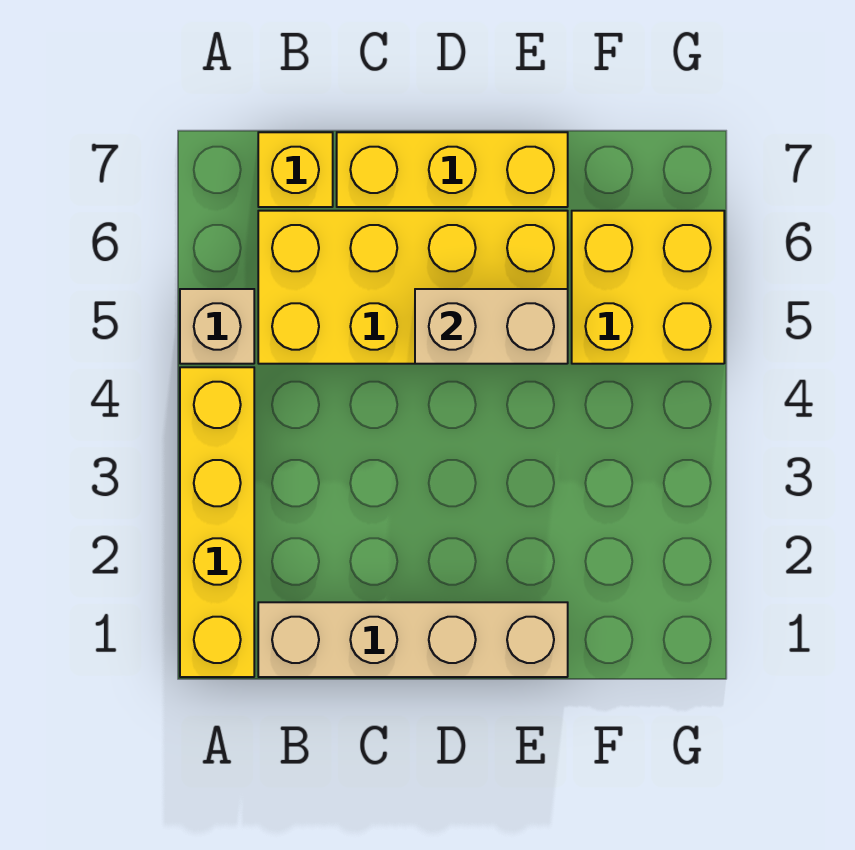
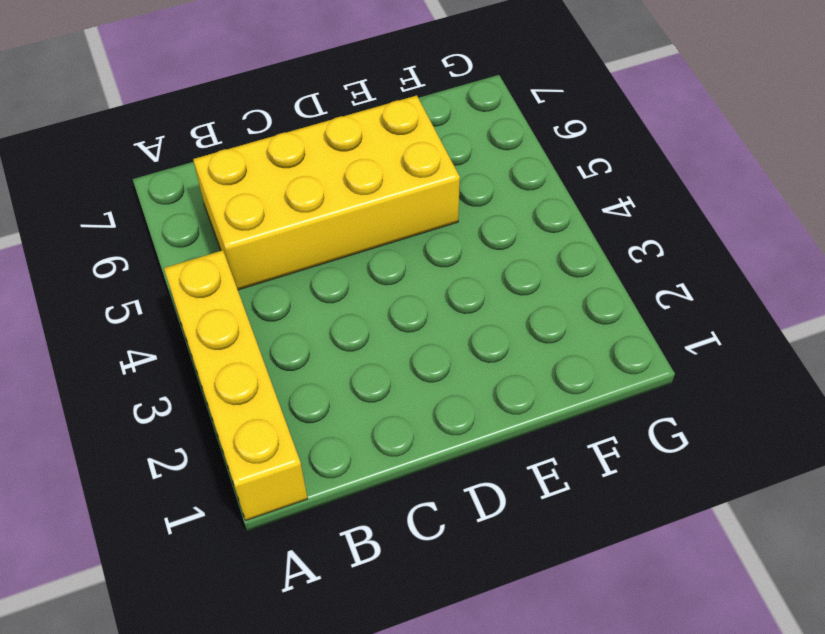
none -> tan brick A5 level 1
none -> tan brick B1:E1 level 1

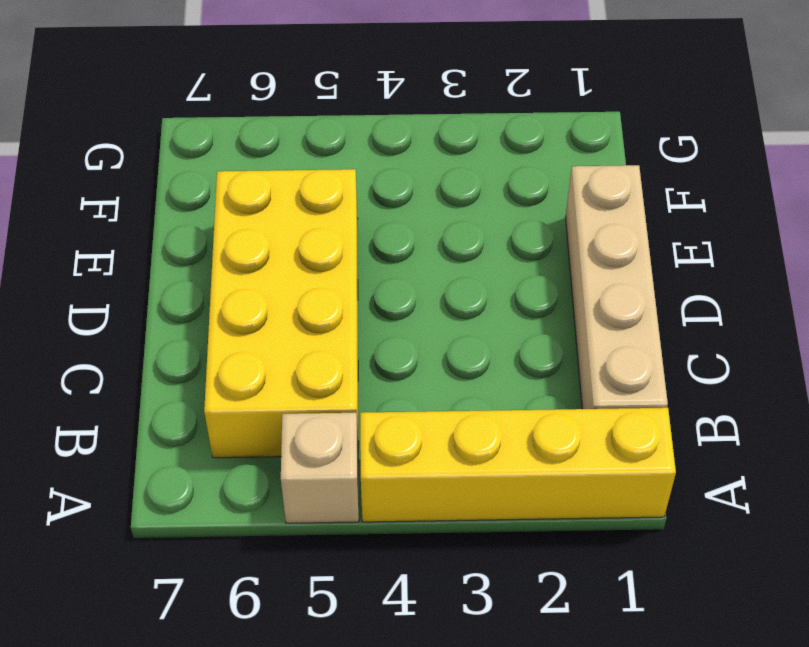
none -> yellow brick B7 level 1
none -> yellow brick C7:E7 level 1

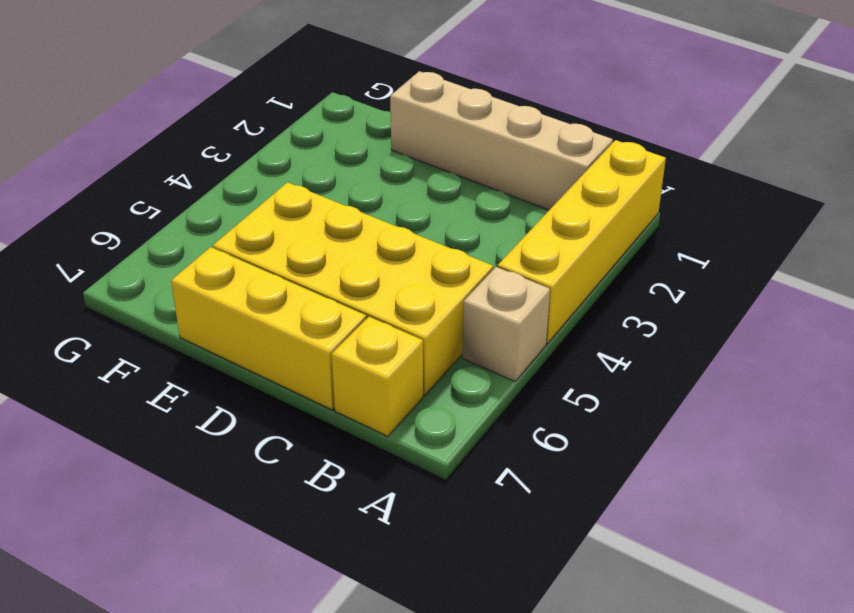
none -> yellow brick F5:G6 level 1
none -> tan brick D5:E5 level 2

